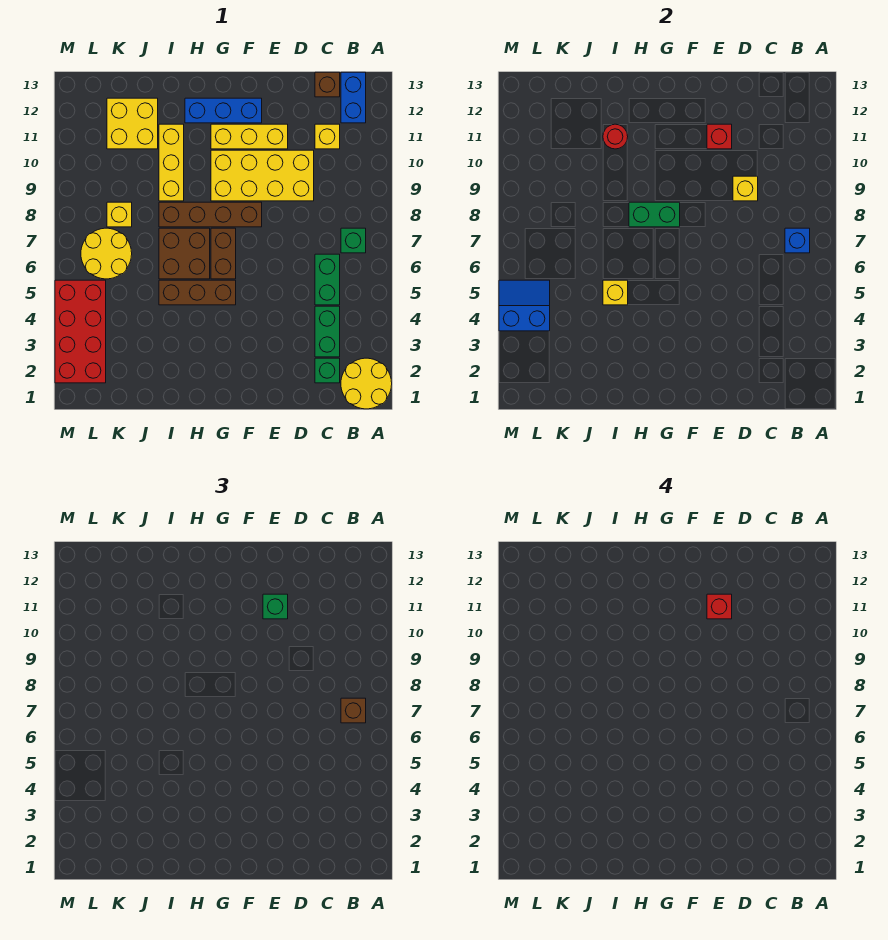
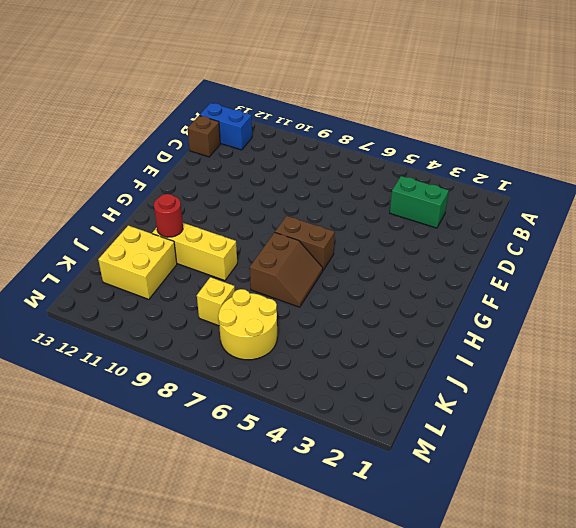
brown slope H6:I7 level 1 top 7 -> brown brick H6:I7 level 1
none -> yellow round brick A1:B2 level 1
none -> green brick B7 level 1
none -> green brick C2 level 1
none -> green brick C5:C6 level 1

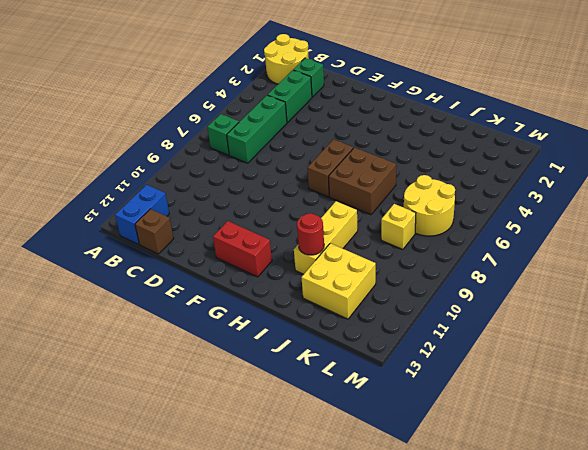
green brick C5:C7 level 1 -> green brick C5:C6 level 1
red brick F12:G12 level 1 -> blue brick F12:H12 level 1
none -> yellow brick C11 level 1
none -> yellow brick D9:G10 level 1
none -> yellow brick E11:G11 level 1
none -> brown brick F8:I8 level 1

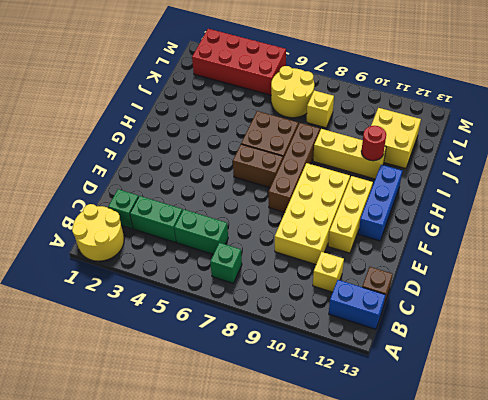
none -> brown brick G5:I5 level 1
none -> blue brick B7 level 2
none -> yellow brick D9 level 2
none -> red brick E11 level 2

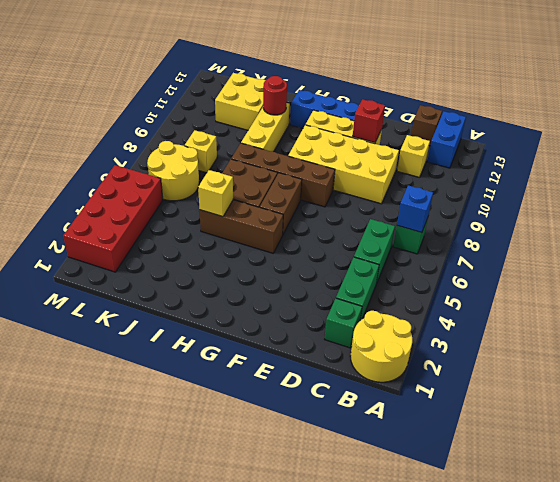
none -> yellow brick D9 level 2
none -> green brick G8:H8 level 2
none -> blue slope L4:M5 level 2 top 4
none -> brown brick B7 level 3

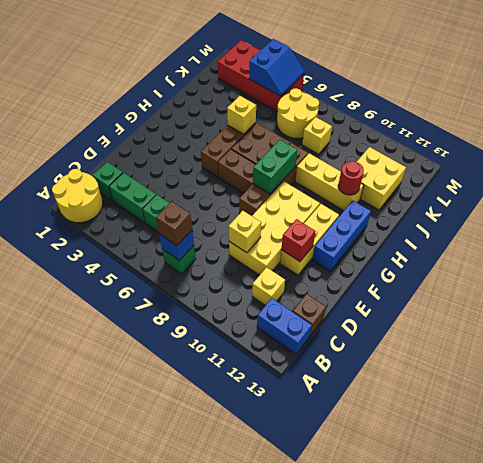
none -> green brick E11 level 3
none -> red brick E11 level 4

